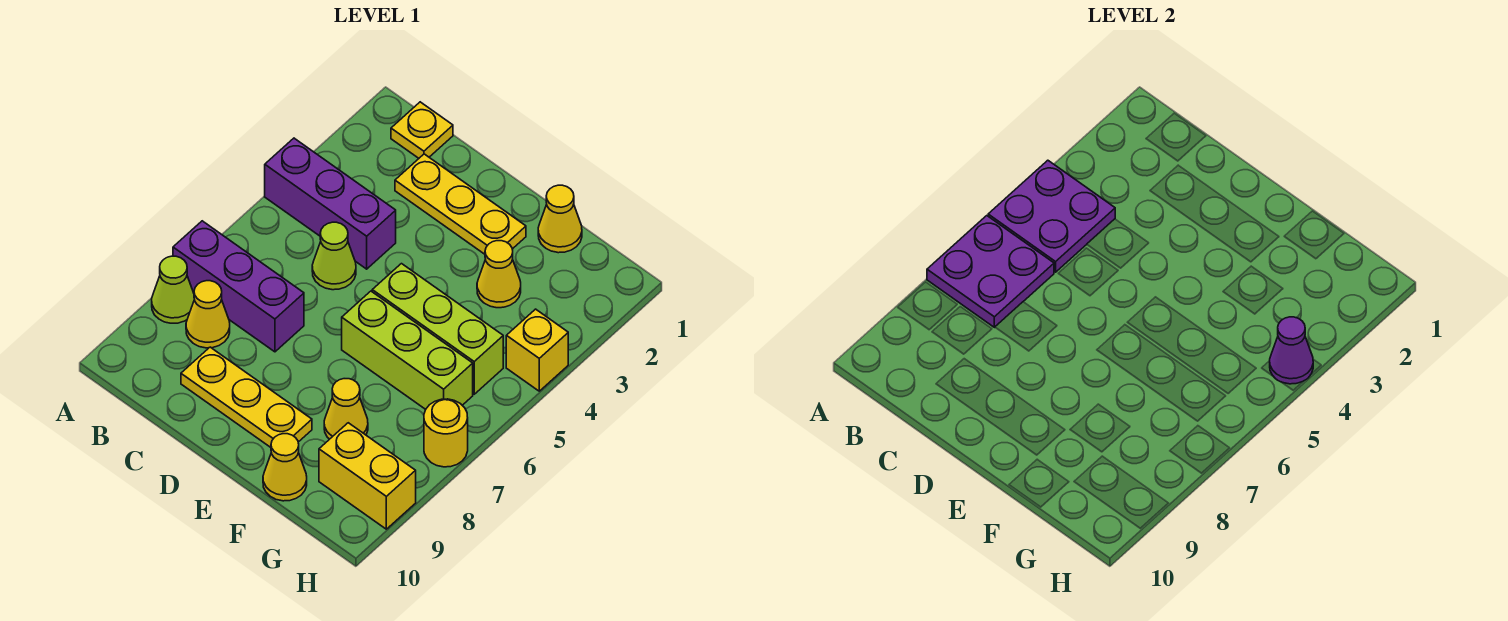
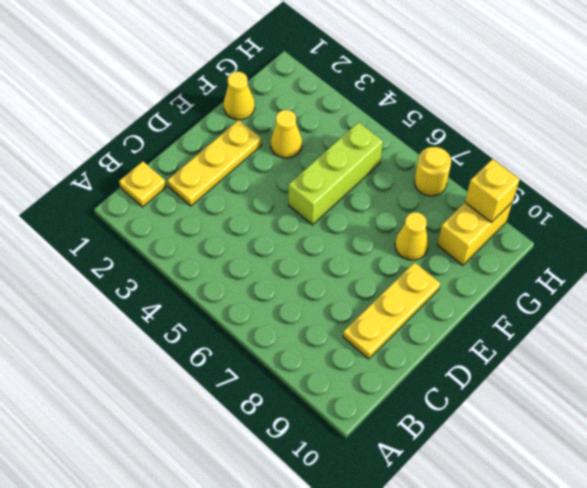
yellow brick H9 level 2 -> yellow brick H4 level 1
none -> purple brick A4:C4 level 1
none -> purple brick A7:C7 level 1
none -> lime cone A8 level 1

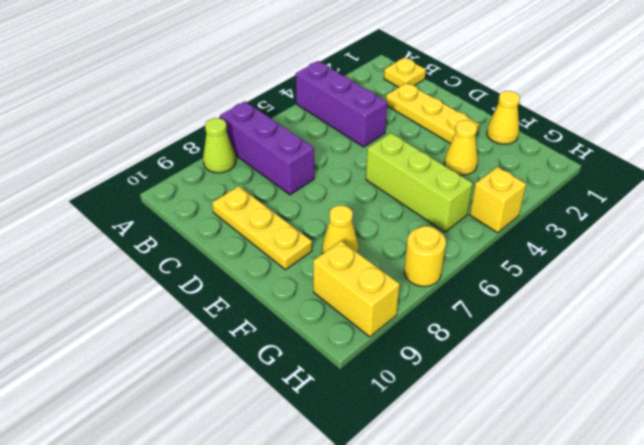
none -> yellow cone B8 level 1
none -> lime cone C5 level 1
none -> lime brick E6:G6 level 1

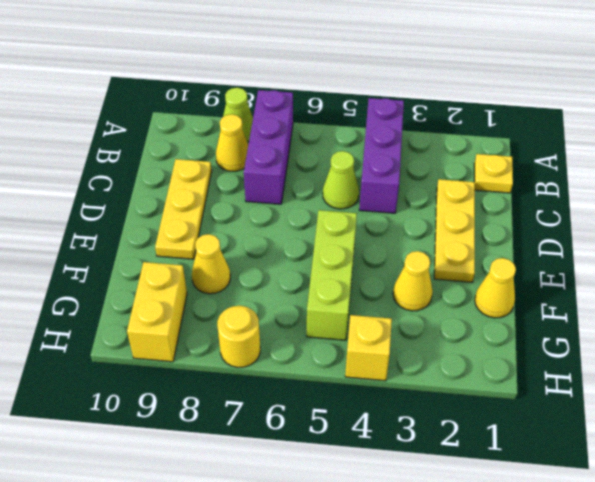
none -> lime brick E6:G6 level 1
none -> yellow cone F10 level 1
none -> purple plate A4:B5 level 2

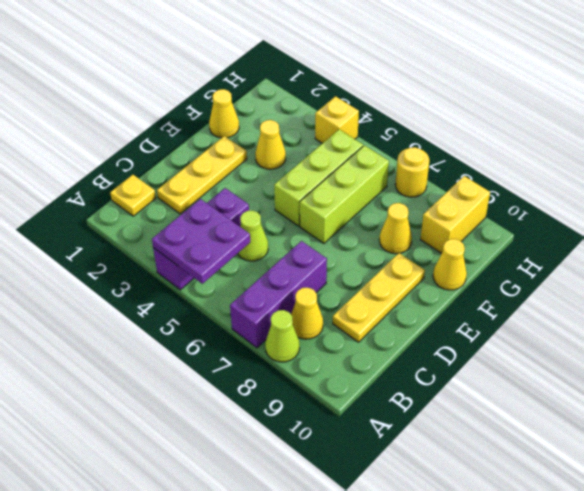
none -> purple plate A6:B7 level 2
none -> purple cone H4 level 2

